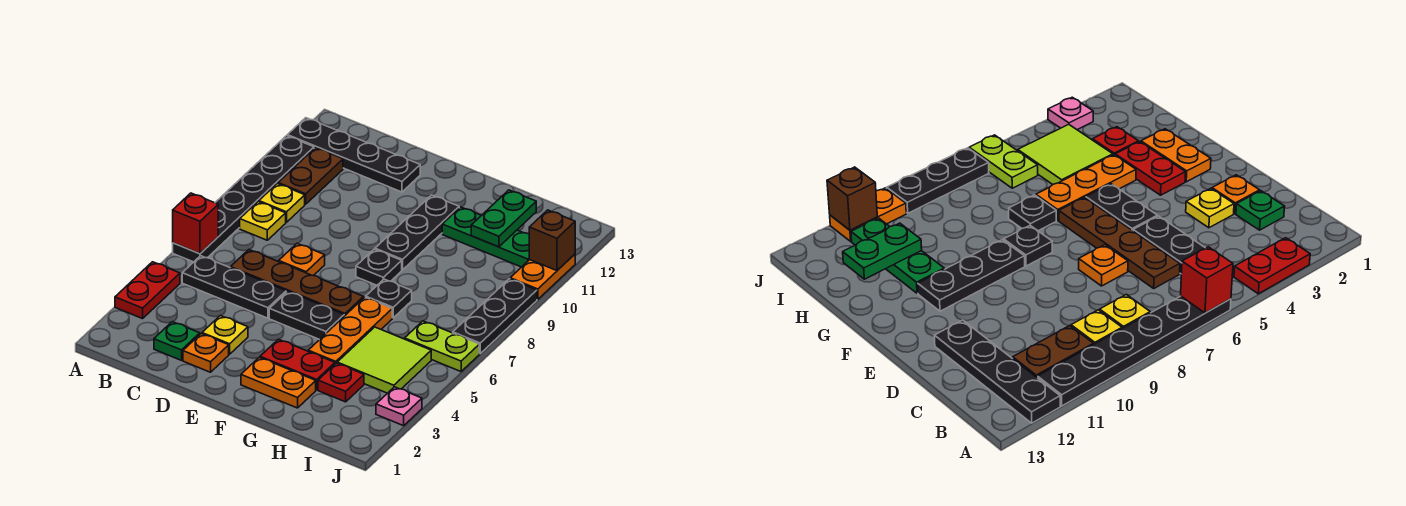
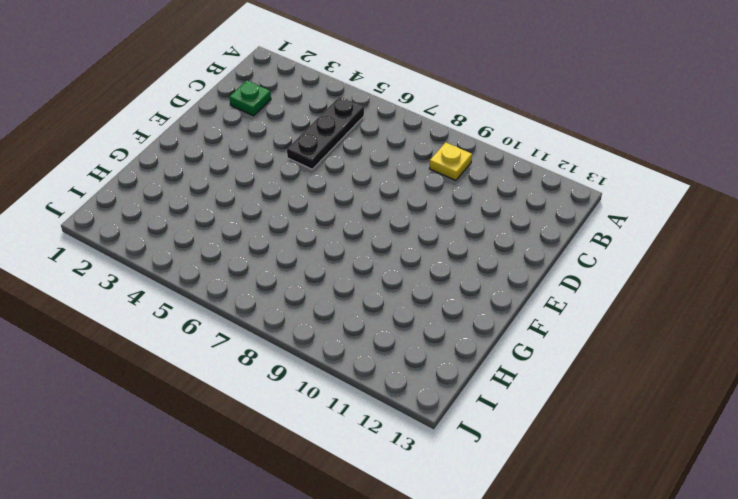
none -> red plate A3:A4 level 1
none -> black plate A6:A11 level 1
none -> black plate A12:D12 level 1

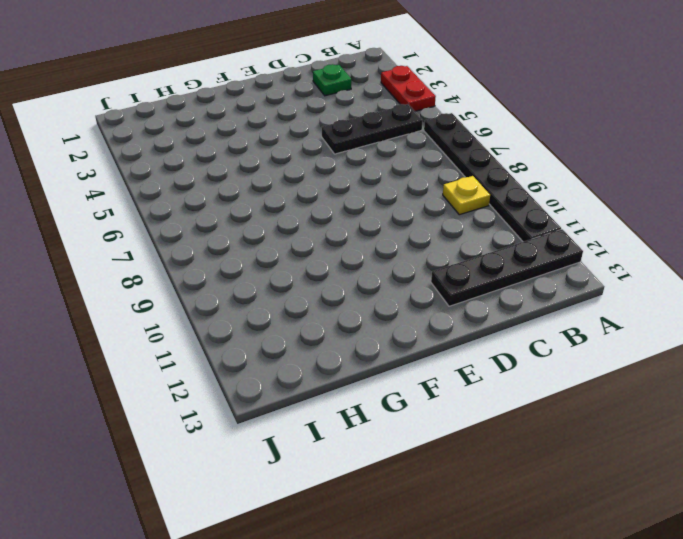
none -> yellow plate B8 level 1
none -> brown plate B10:B11 level 1
none -> brown plate C6:F6 level 1

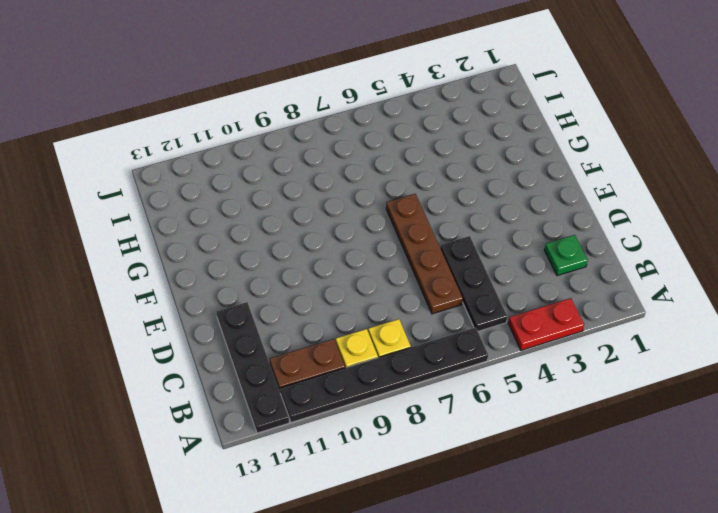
none -> orange plate D2 level 1
none -> yellow plate D3 level 1
none -> orange plate D7 level 1

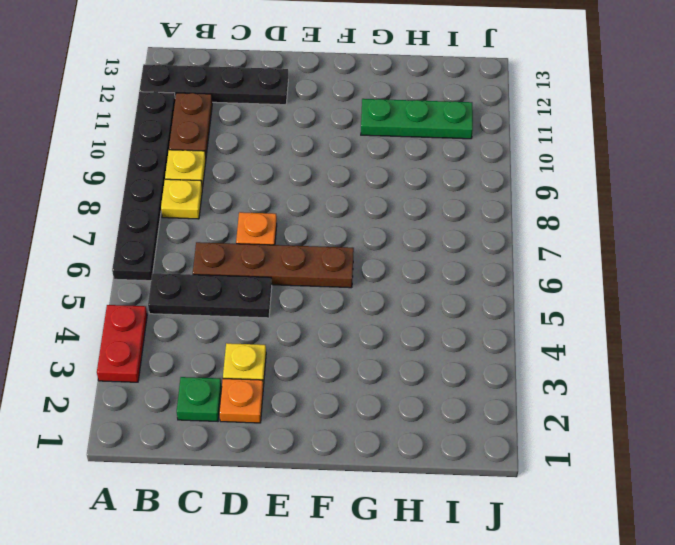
none -> black plate E5:F5 level 1
none -> orange plate F2:G2 level 1
none -> red plate F3:G3 level 1

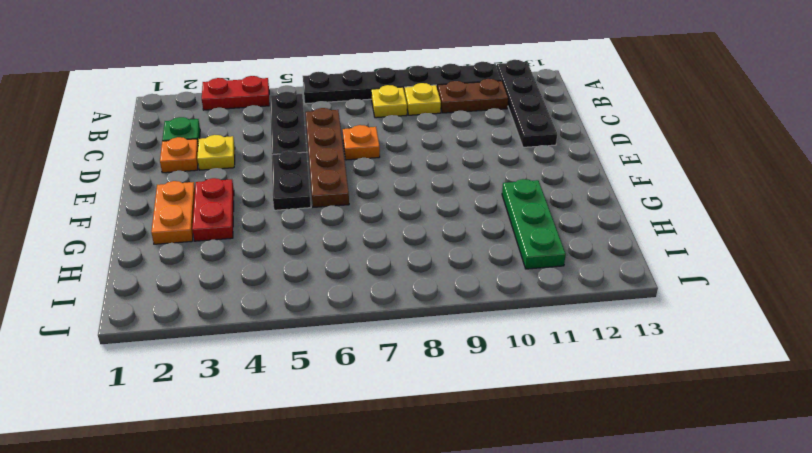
none -> black plate F8 level 1
none -> black plate F9:F11 level 1
none -> orange plate G4:G6 level 1

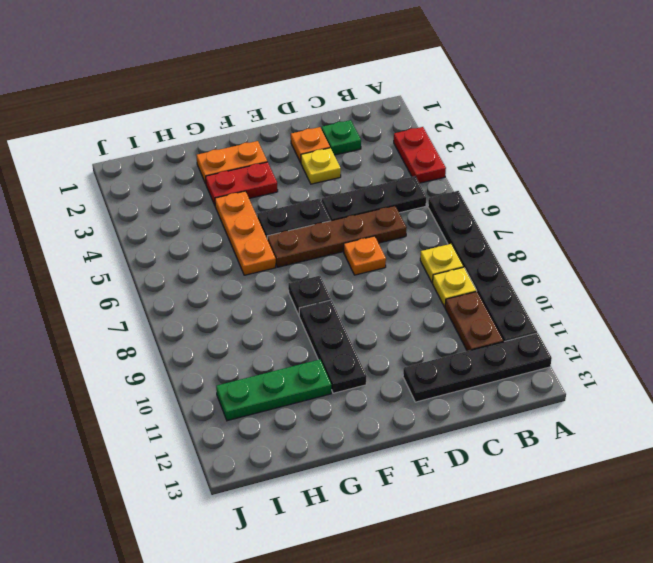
none -> black plate G7 level 1
none -> red plate H3 level 1
none -> lime tile H4:I5 level 1

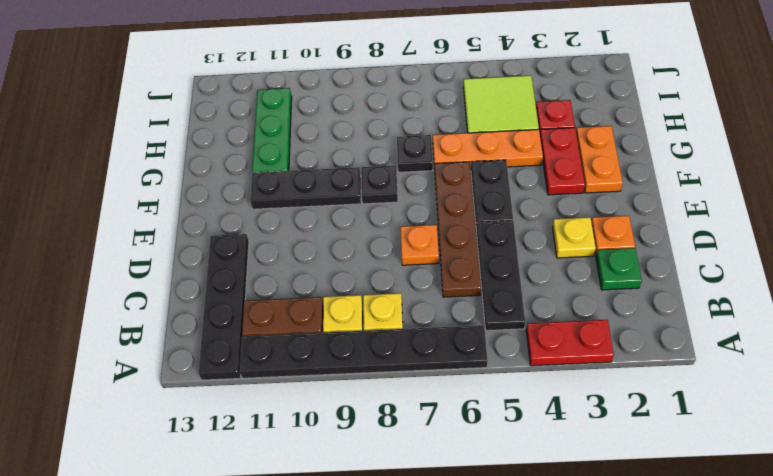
none -> lime plate I6:J6 level 1
none -> pink plate J3 level 1
none -> black plate J7:J9 level 1

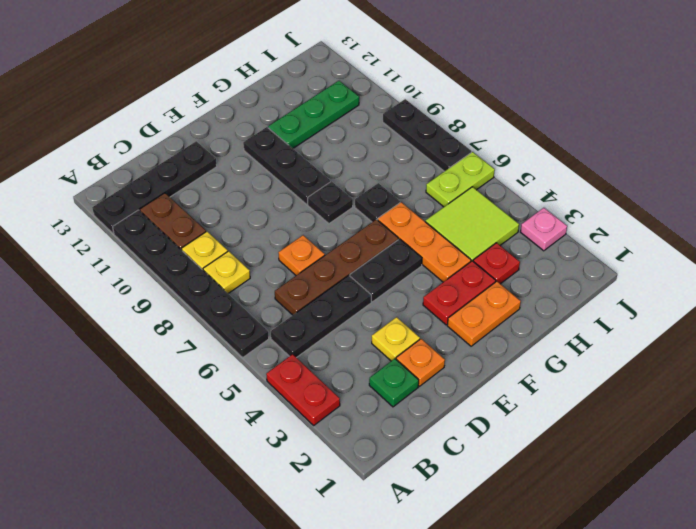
none -> orange plate J10:J11 level 1
none -> red brick A6 level 2
none -> green plate H11:H12 level 2

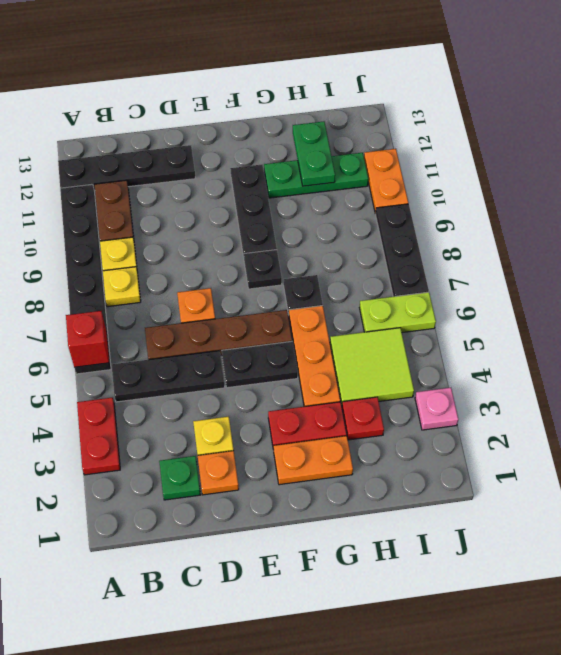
none -> brown brick J11 level 2

